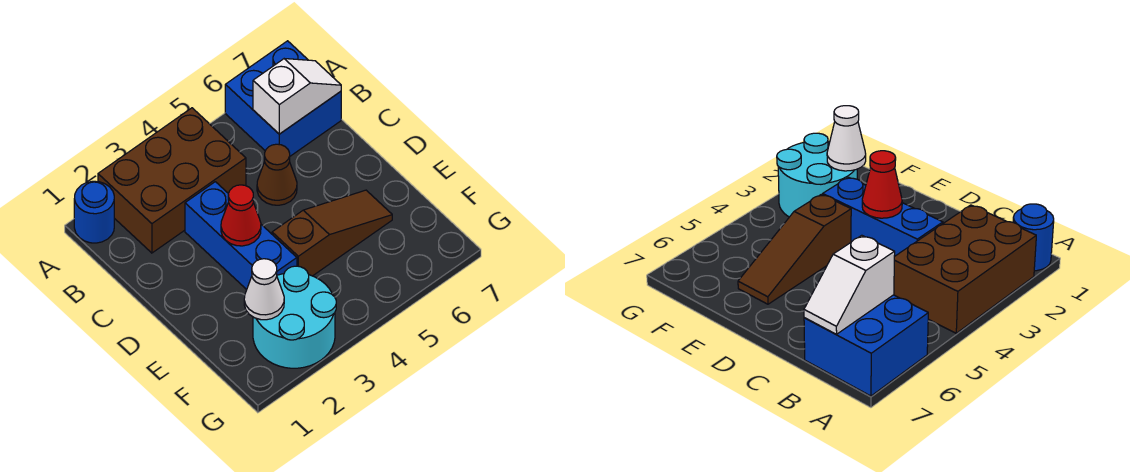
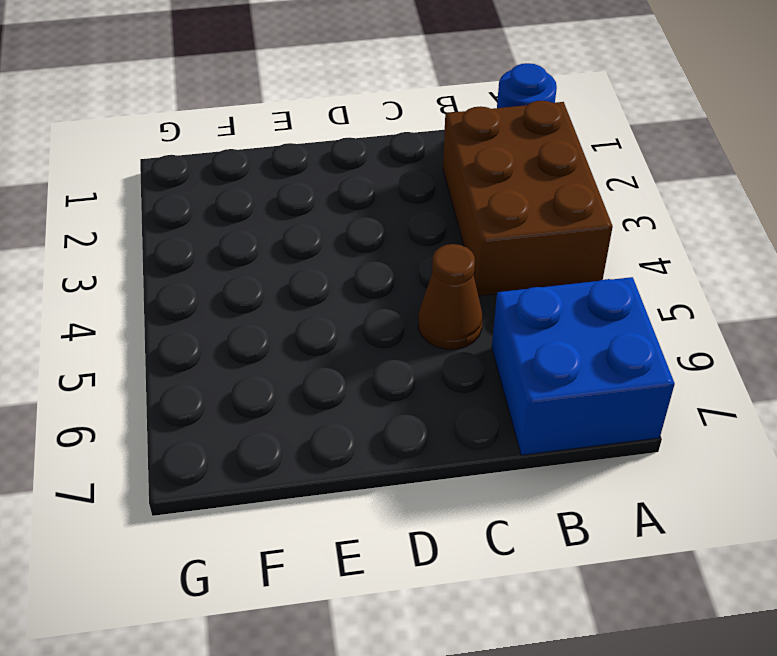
none -> blue brick C3:E3 level 1
none -> brown slope E4:E6 level 1 top 4

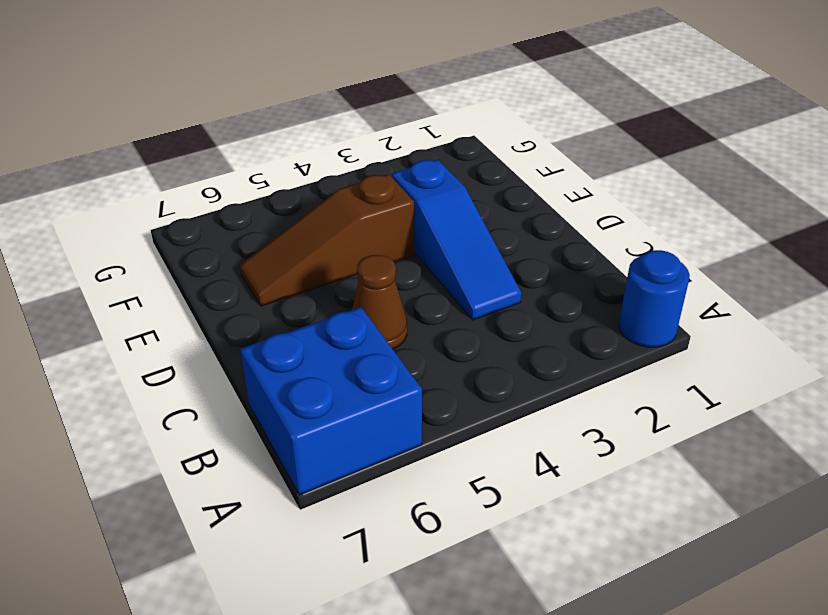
blue slope C3:E3 level 1 top E -> blue brick C3:E3 level 1
none -> brown brick A2:B4 level 1
none -> cyan round brick F2:G3 level 1

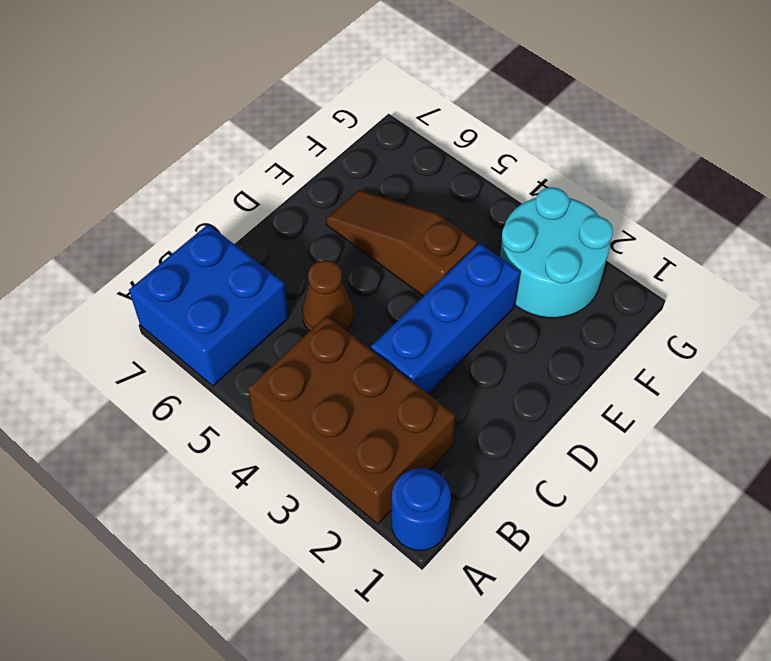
none -> white slope B6:B7 level 2 top 6
none -> red cone D3 level 2

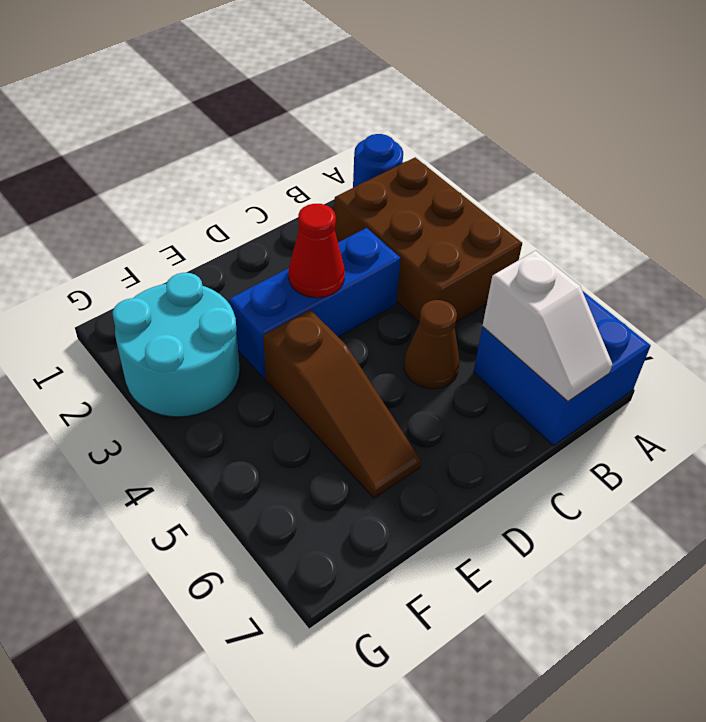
none -> white cone F2 level 2

